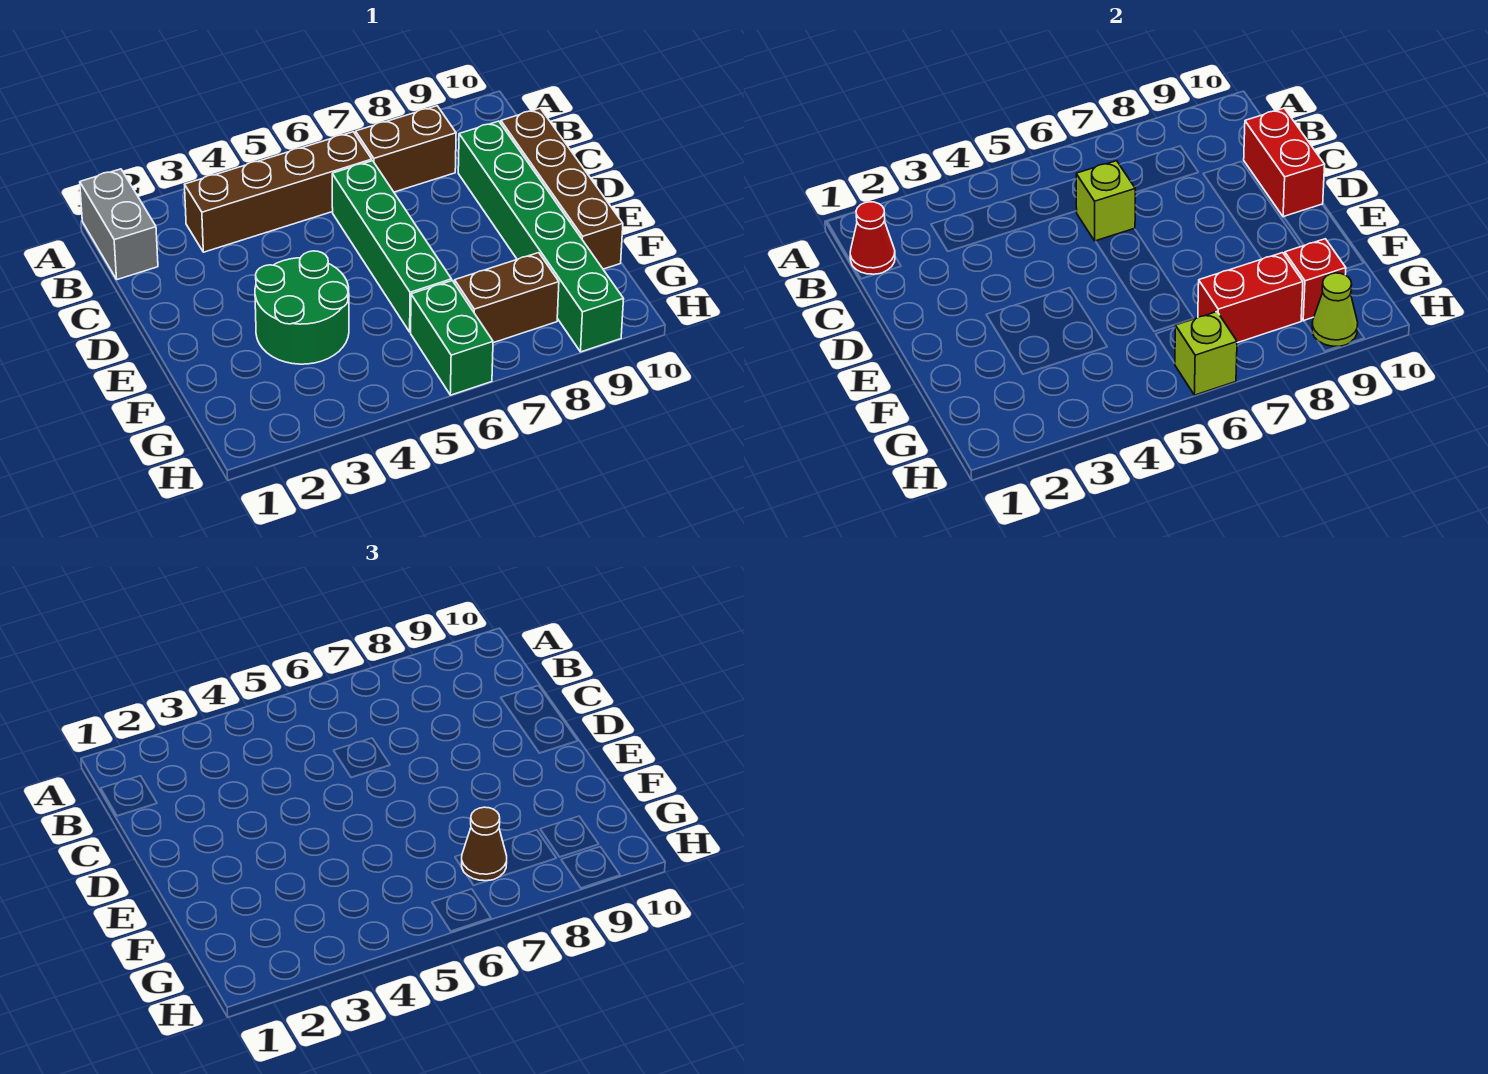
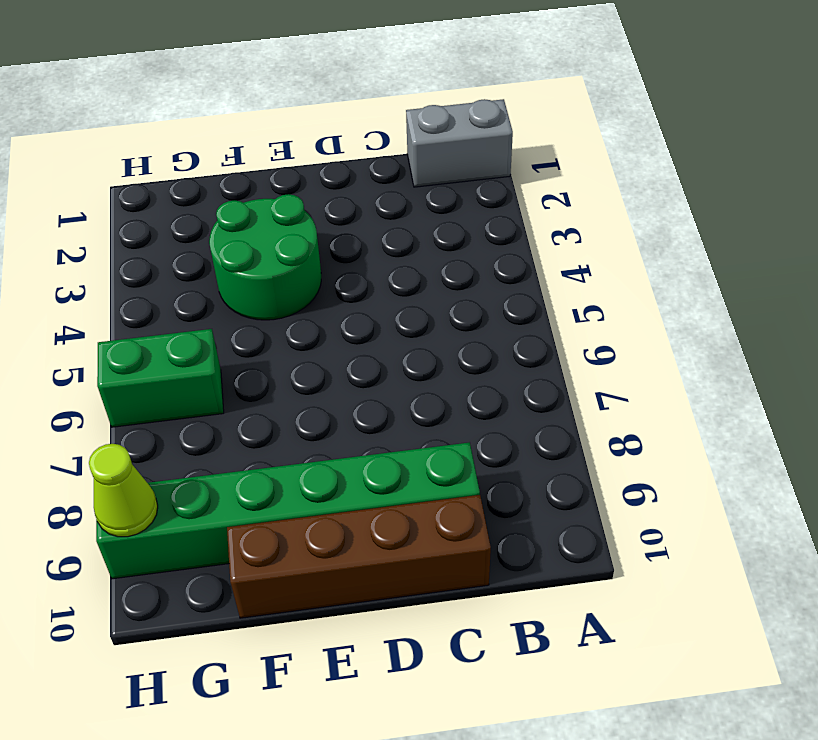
none -> brown brick B3:B6 level 1
none -> brown brick B7:B8 level 1
none -> green brick C6:F6 level 1

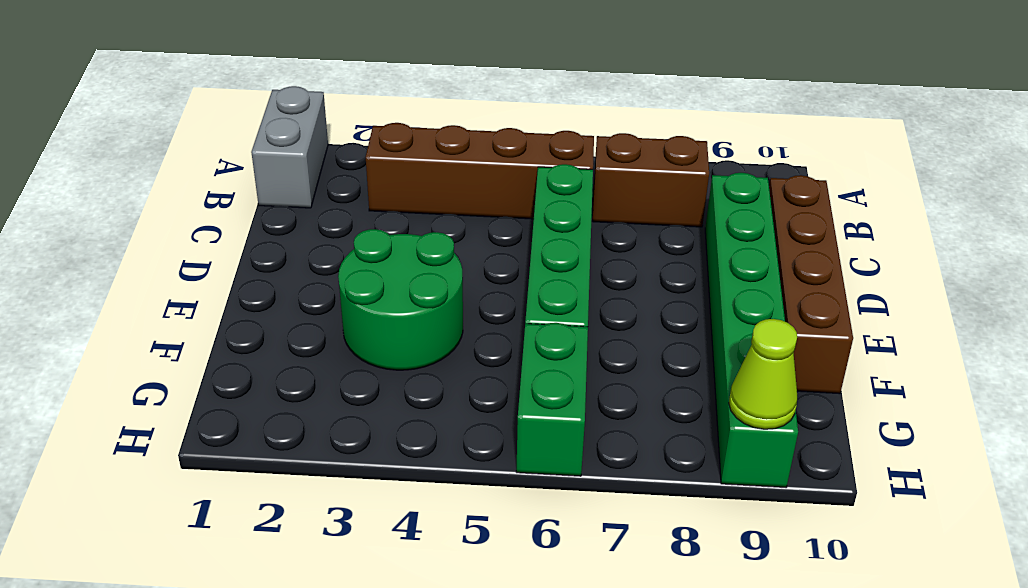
none -> brown brick G7:G8 level 1
none -> red cone B1 level 2
none -> lime brick C6 level 2

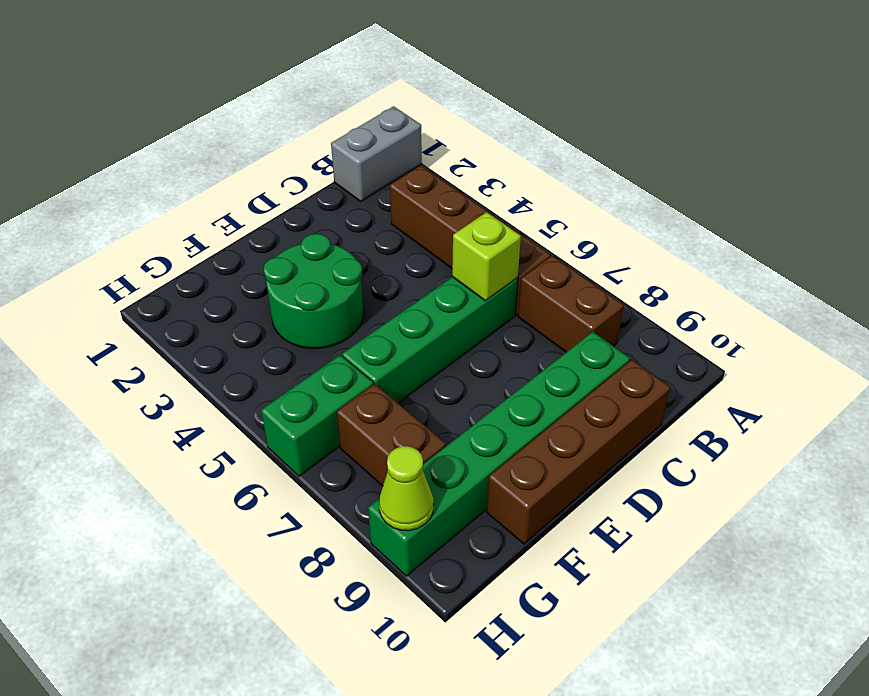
none -> red cone B1 level 2
none -> red brick C10:D10 level 2
none -> red brick G7:G8 level 2

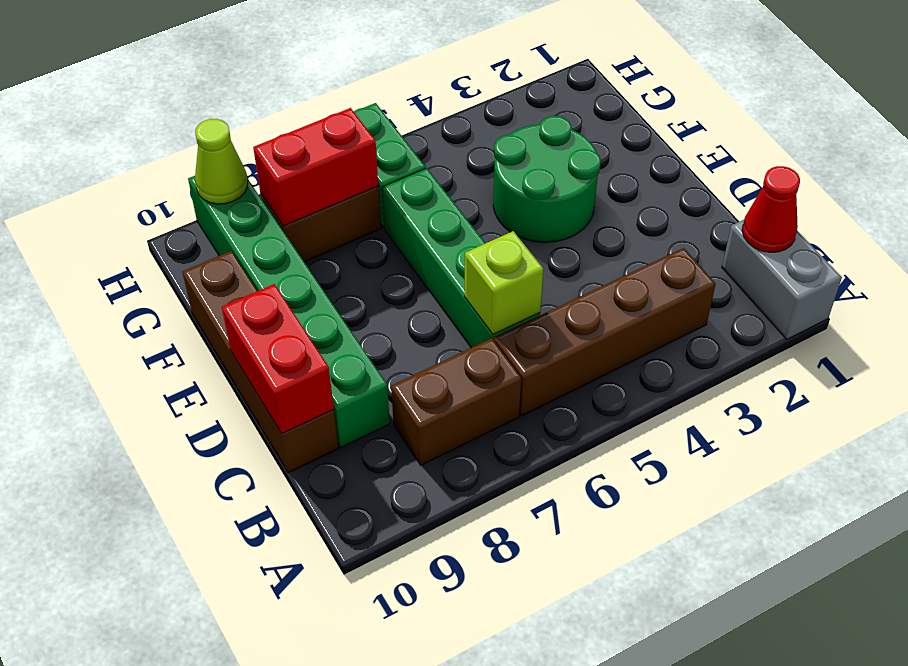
none -> red brick G9 level 2
none -> lime brick H6 level 2
none -> brown cone G7 level 3

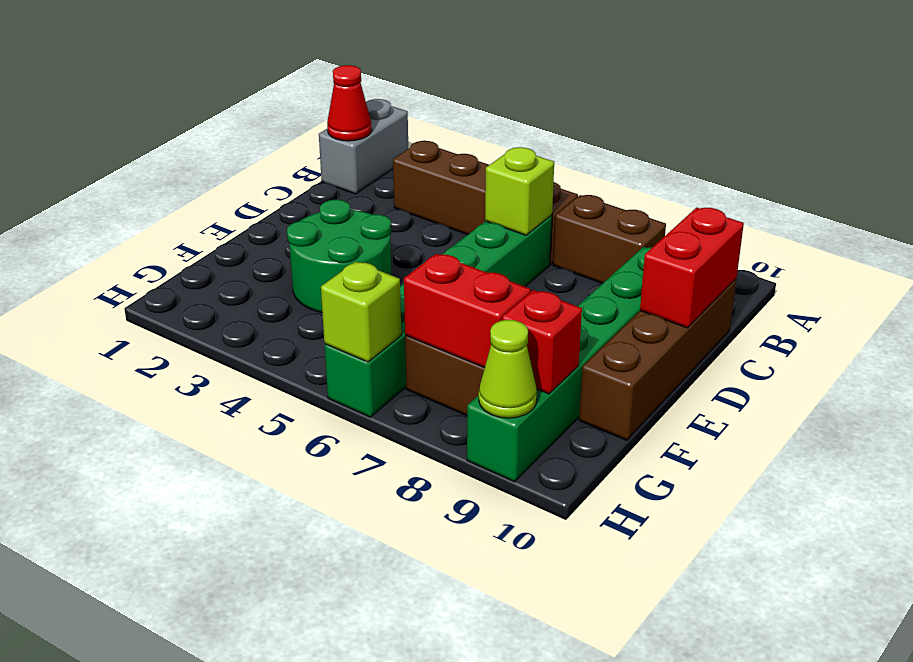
none -> brown cone G7 level 3

